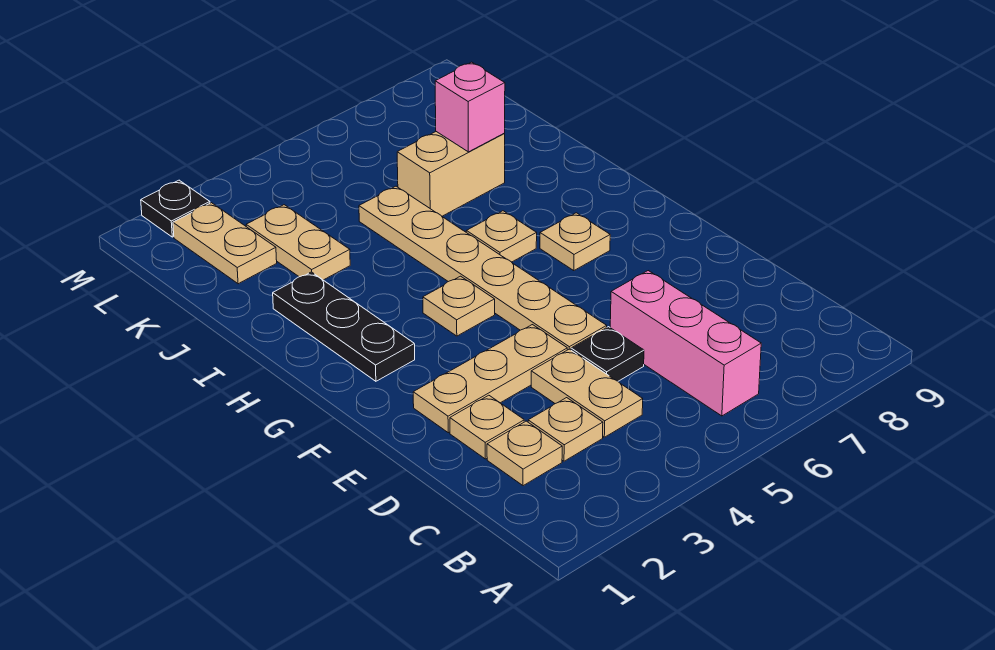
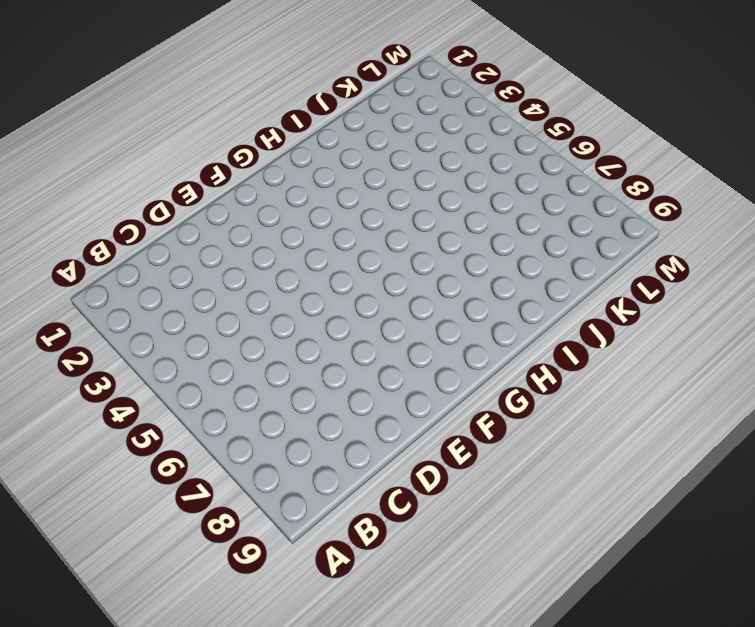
none -> pink brick B6:D6 level 1
none -> tan plate C2 level 1
none -> tan plate C3 level 1

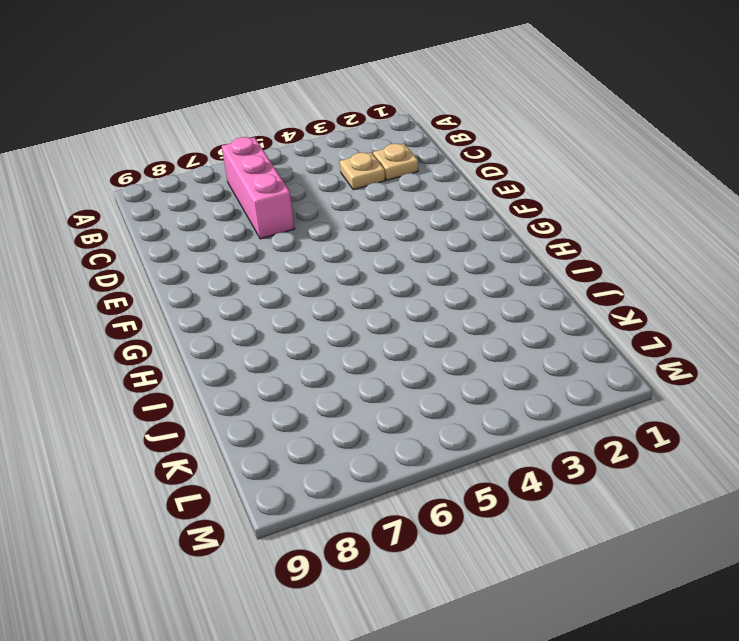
none -> tan plate C4:D4 level 1
none -> tan plate D2 level 1
none -> black plate D5 level 1

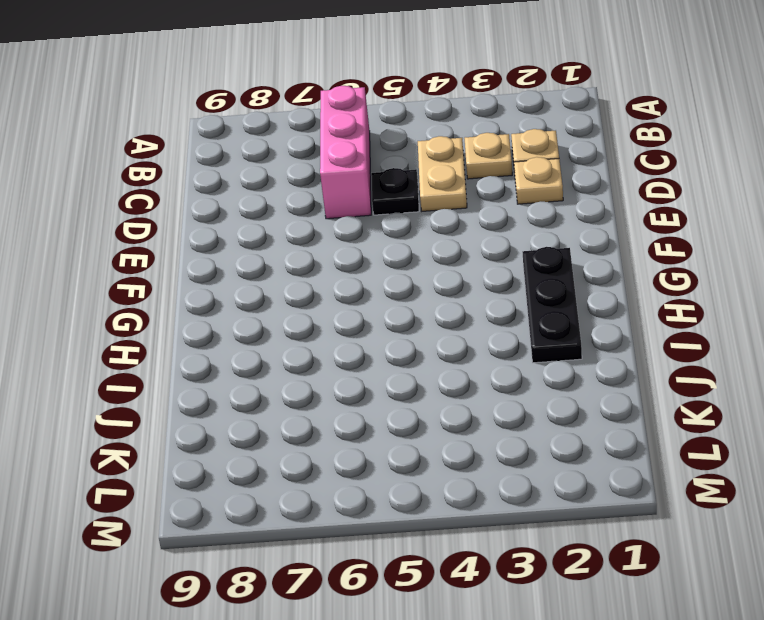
none -> tan plate E2:E4 level 1
none -> tan plate E5:J5 level 1
none -> tan plate G4 level 1

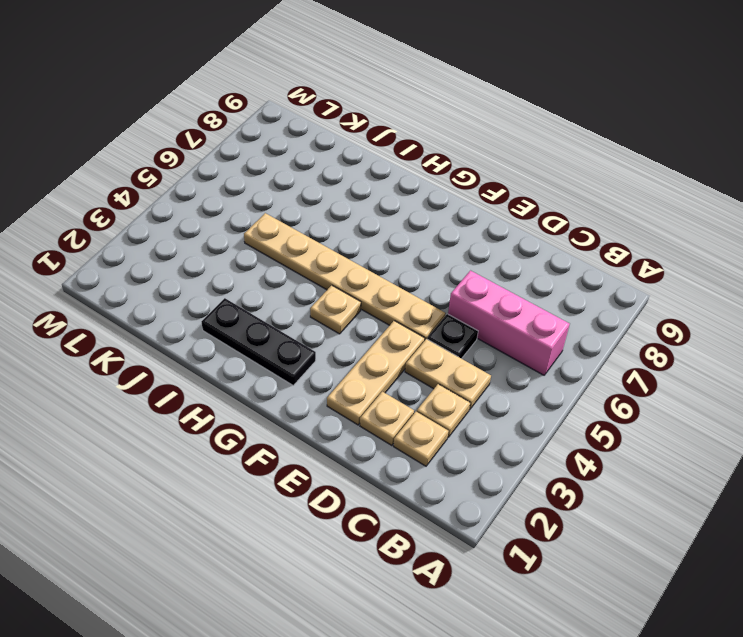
none -> tan plate G7 level 1
none -> tan plate H6 level 1
none -> tan plate J3:K3 level 1

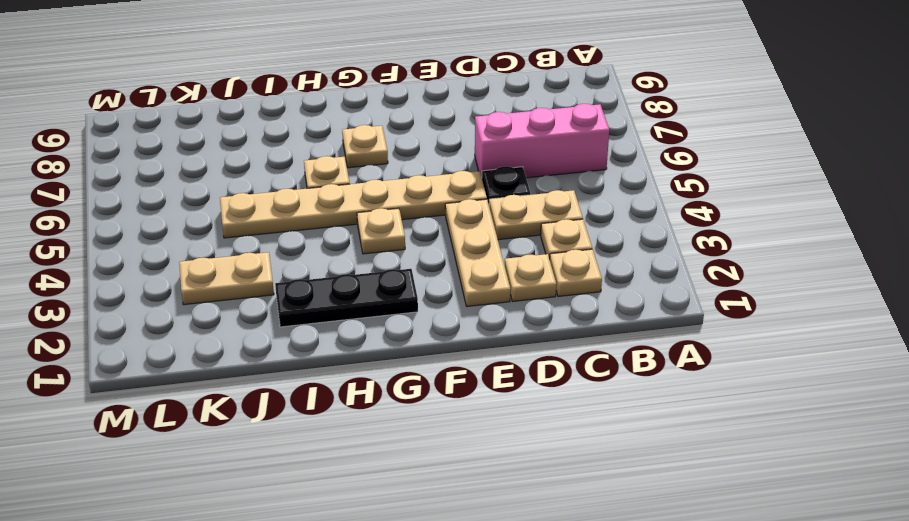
none -> tan brick J6:J7 level 1
none -> tan plate K2:L2 level 1
none -> black plate M2 level 1

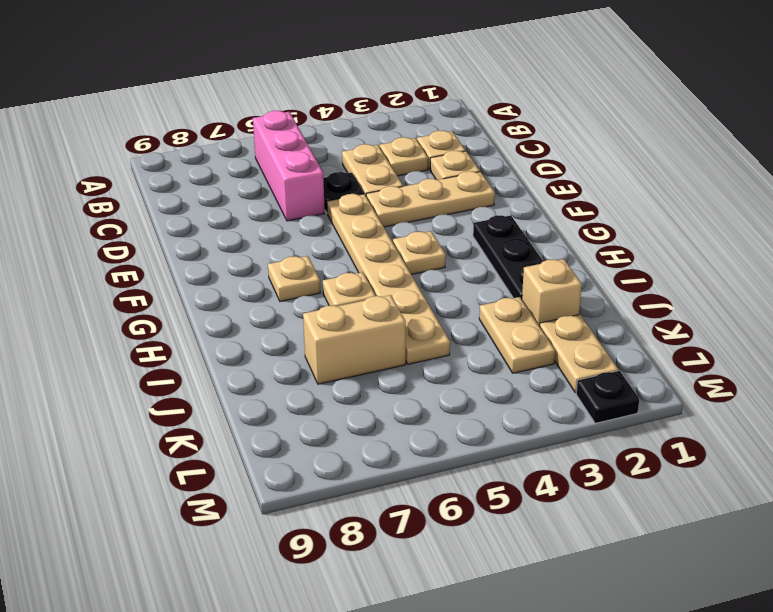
tan brick J2 level 1 -> none
none -> pink brick J7 level 2

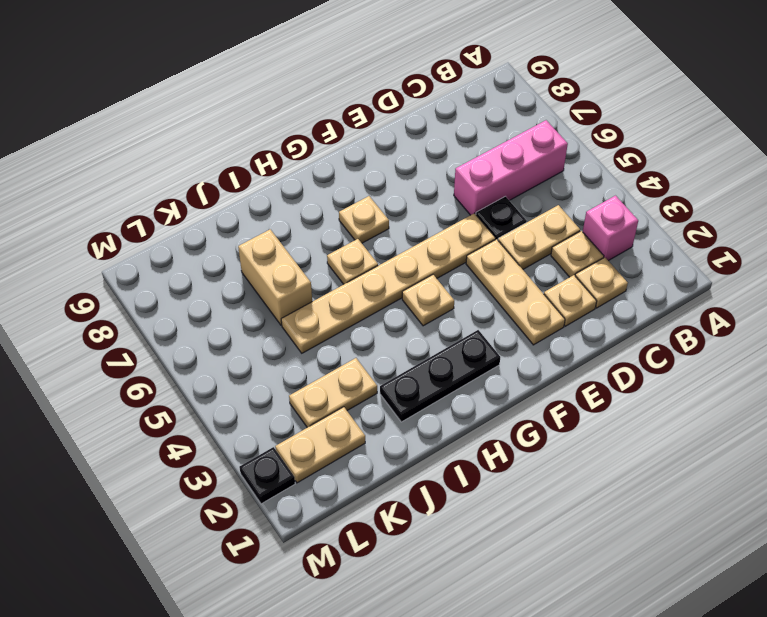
pink brick B3 level 1 -> pink brick J7 level 2

